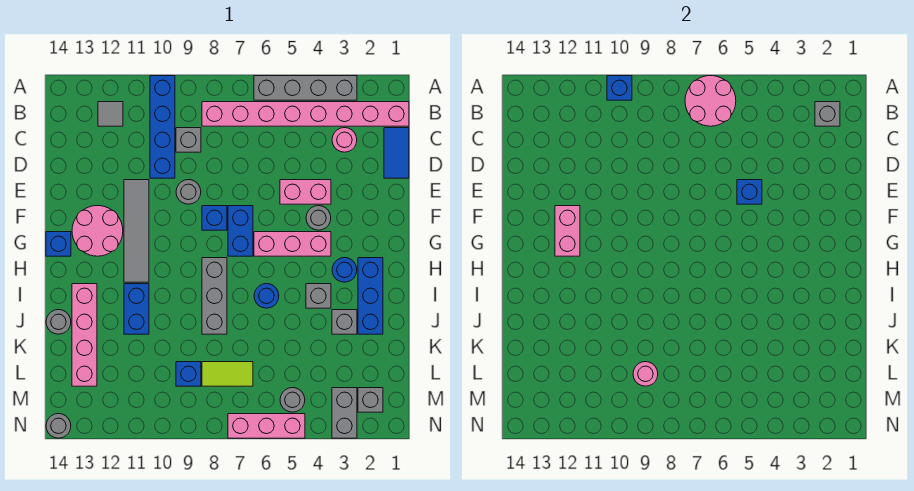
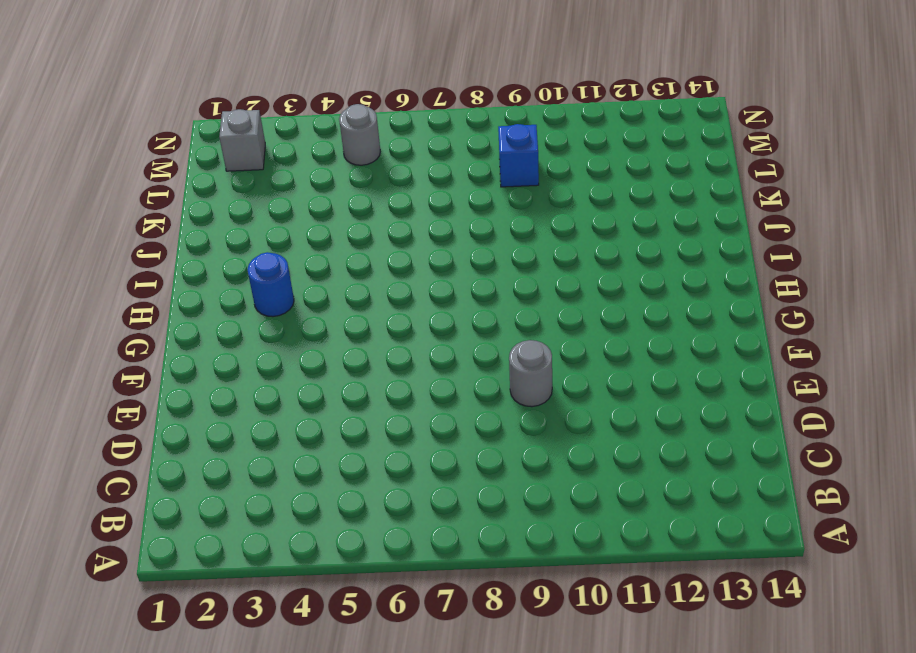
none -> grey brick A3:A6 level 1
none -> blue brick A10:D10 level 1
none -> pink brick B1:B8 level 1
none -> grey tile B12 level 1

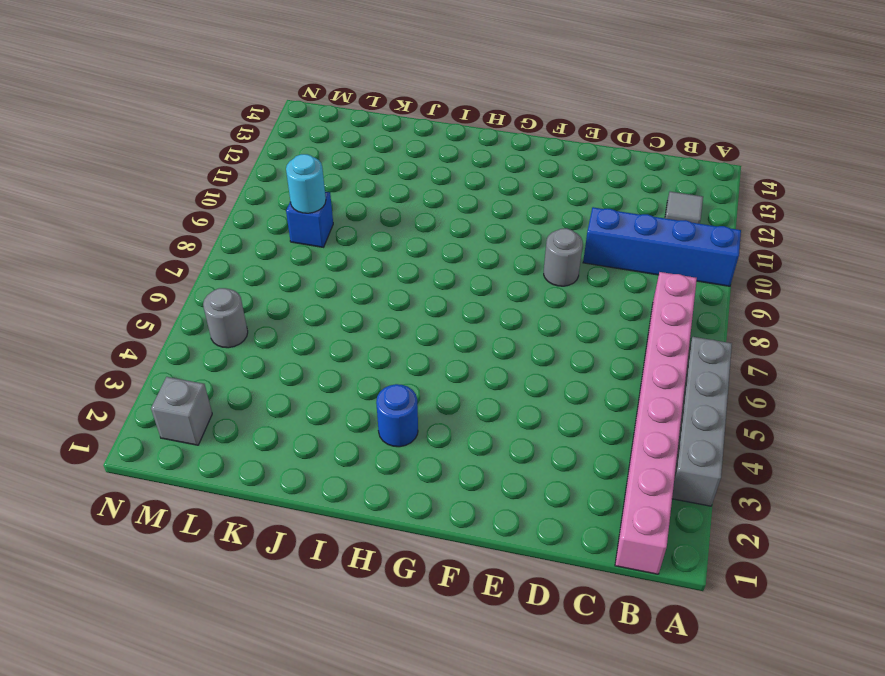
cyan round brick L9 level 2 -> pink round brick L9 level 2
none -> blue tile C1:D1 level 1
none -> pink round brick C3 level 1
none -> grey brick C9 level 1
none -> pink brick E4:E5 level 1

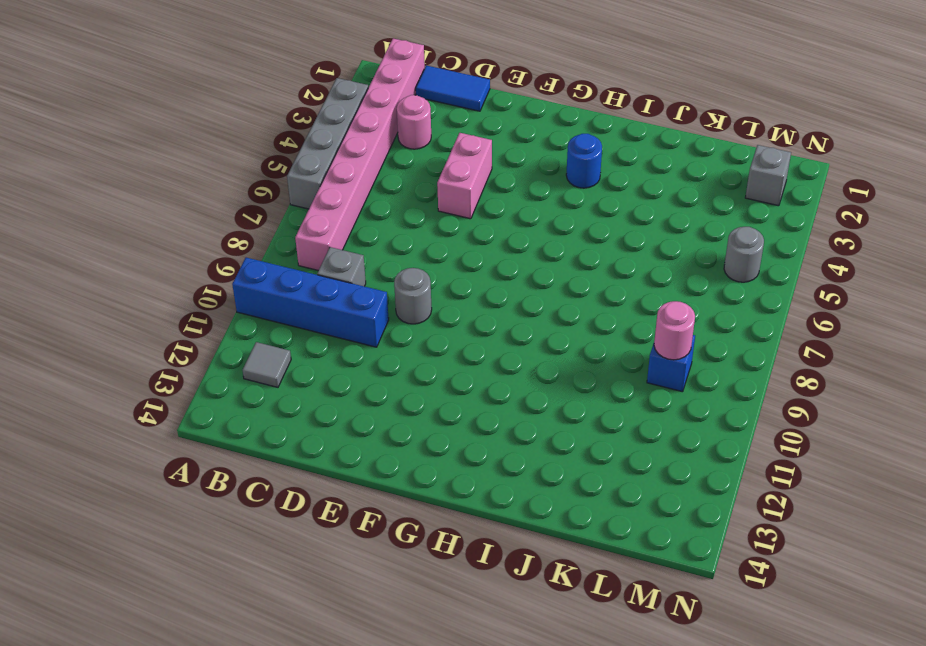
none -> grey tile E11:H11 level 1
none -> grey round brick F4 level 1
none -> blue brick F7:G7 level 1
none -> blue brick F8 level 1

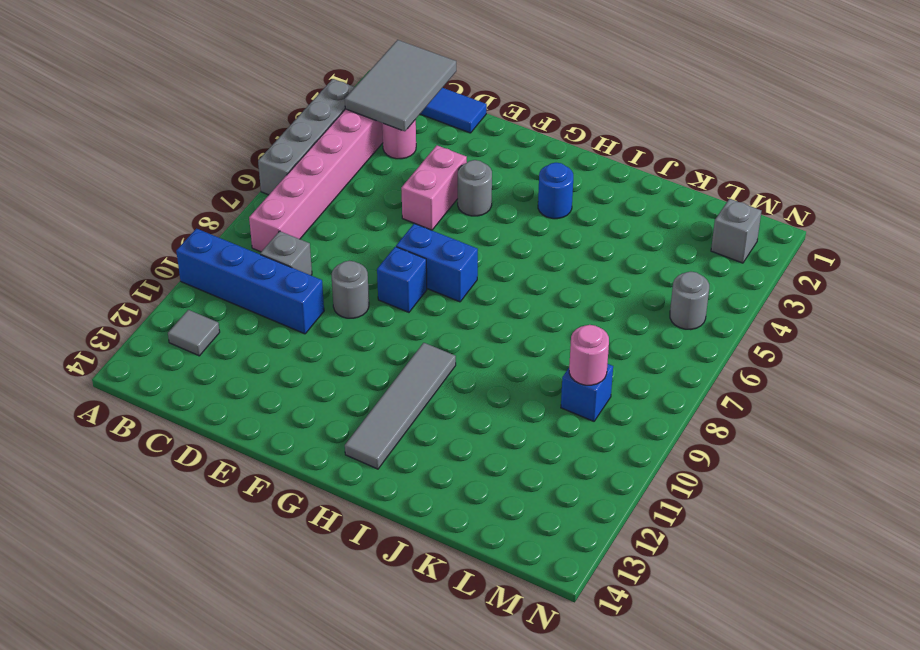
grey tile B1:C3 level 2 -> grey brick B2 level 2
grey tile H10:H13 level 1 -> grey tile E11:H11 level 1
none -> pink round brick F12:G13 level 1
none -> pink brick G4:G6 level 1
none -> blue brick G14 level 1
none -> blue brick H2:J2 level 1

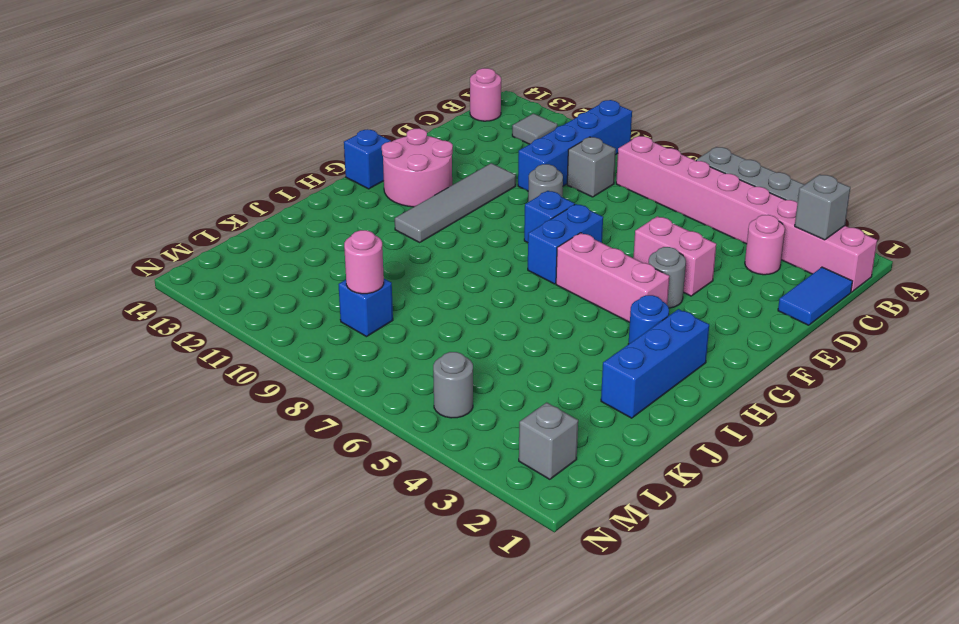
pink round brick B14 level 1 -> none
none -> grey brick H8:J8 level 1
none -> grey brick I4 level 1
none -> blue round brick I6 level 1
none -> blue brick I11:J11 level 1

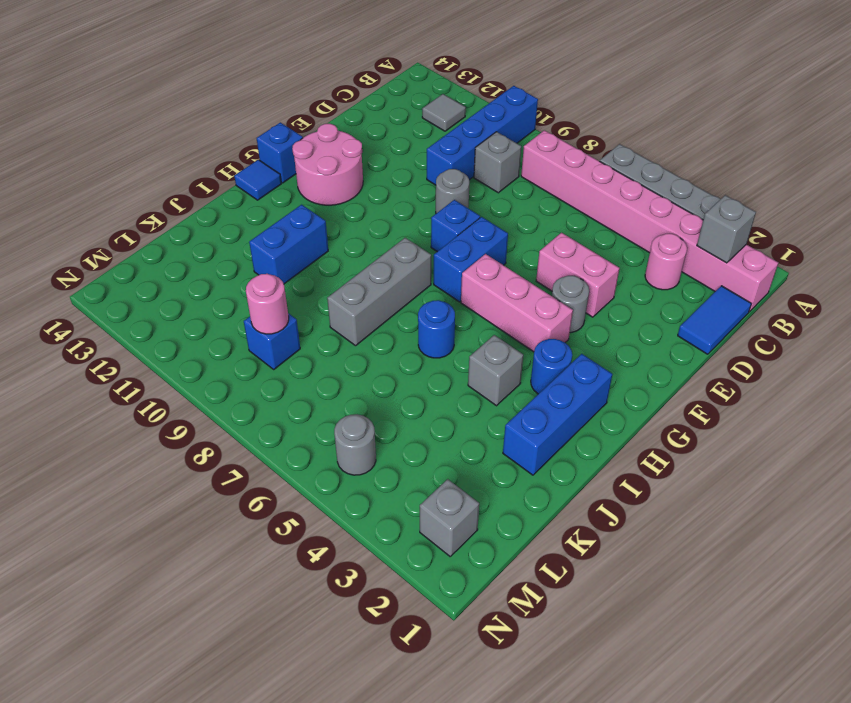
blue tile H14 level 1 -> none
none -> grey tile E11:H11 level 1
none -> pink brick I13:L13 level 1
none -> grey brick J3 level 1
none -> grey round brick J14 level 1

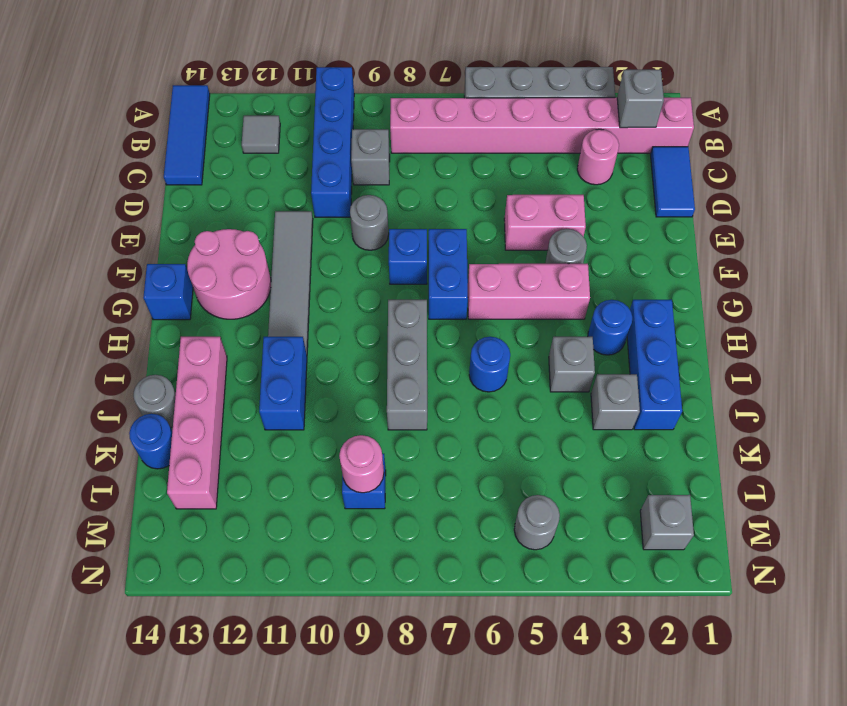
blue tile A14:C14 level 1 -> none
blue round brick K14 level 1 -> none
none -> lime tile L7:L8 level 1
none -> grey brick M3:N3 level 1
none -> pink brick N5:N7 level 1
none -> grey round brick N14 level 1

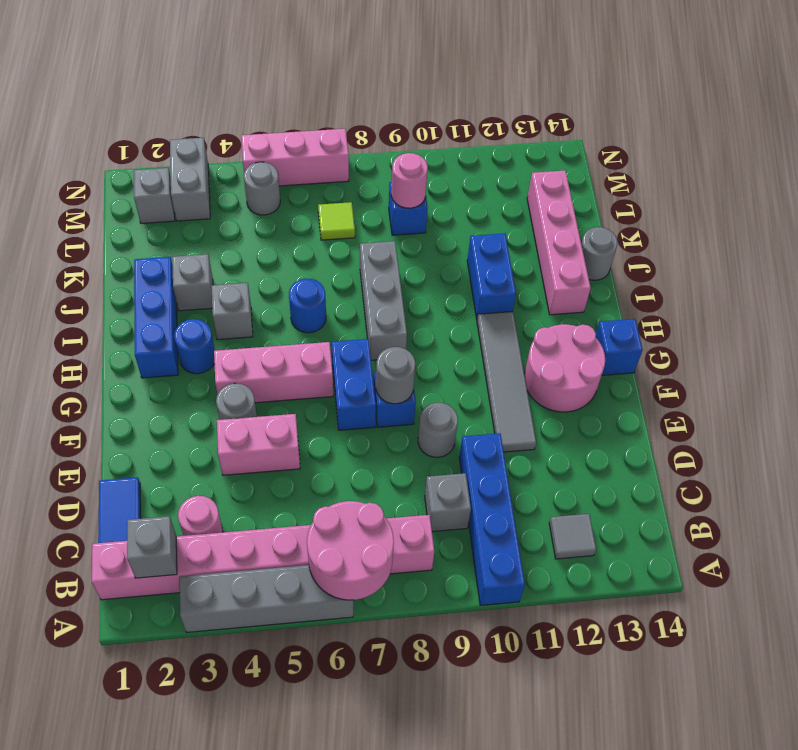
grey round brick F8 level 2 -> grey round brick N14 level 1
lime tile L7 level 1 -> lime tile L7:L8 level 1
none -> blue brick A10 level 2
none -> blue brick E5 level 2
none -> pink brick F12:G12 level 2

